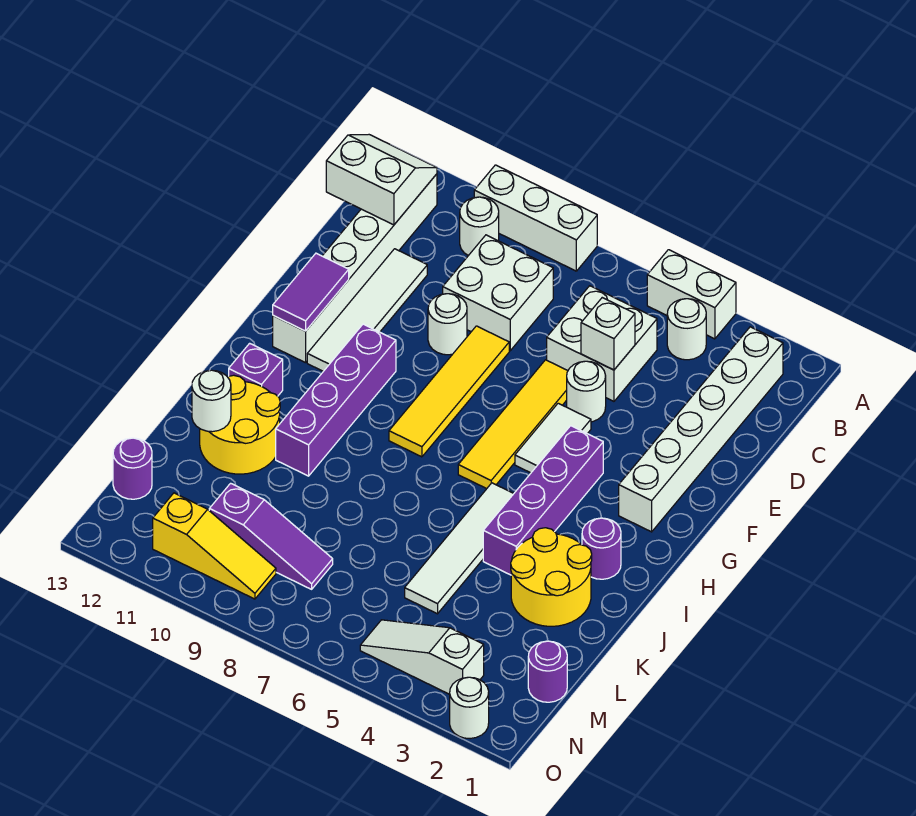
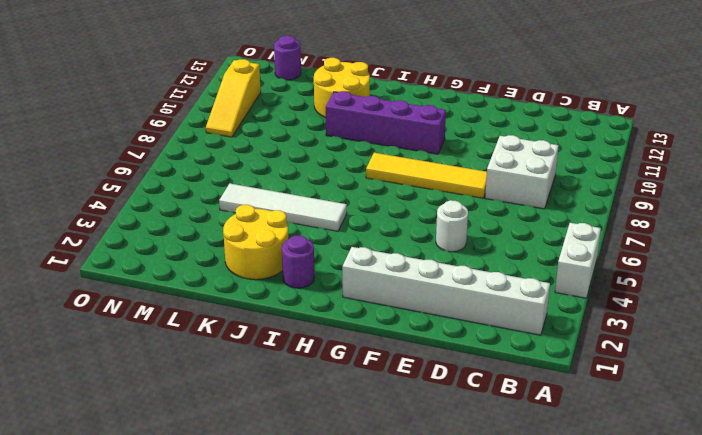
none -> white brick A8:A10 level 1
none -> white round brick B4 level 1
none -> white round brick B10 level 1
none -> white brick B12:G12 level 1

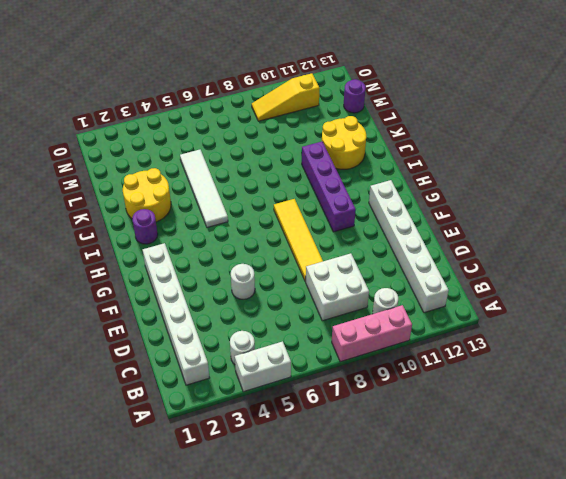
pink brick A8:A10 level 1 -> white brick A8:A10 level 1
none -> white brick C5:D6 level 1
none -> white tile D11:G11 level 1
none -> yellow tile E6:H6 level 1
none -> white round brick E9 level 1

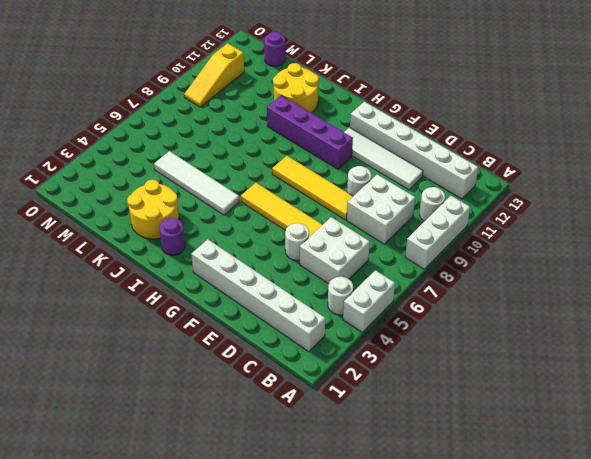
none -> white tile F5:G5 level 1
none -> purple brick G4:J4 level 1
none -> purple brick I12 level 1
none -> purple round brick M1 level 1

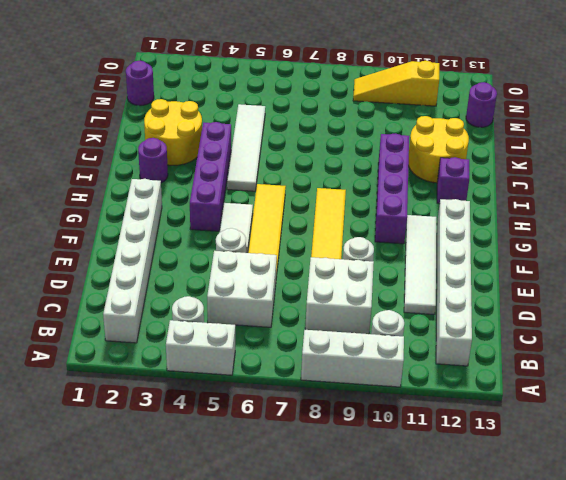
none -> purple slope M8:M10 level 1 top 10
none -> white slope N3:N5 level 1 top 3
none -> white round brick O2 level 1
none -> white slope B12:C13 level 2 top C

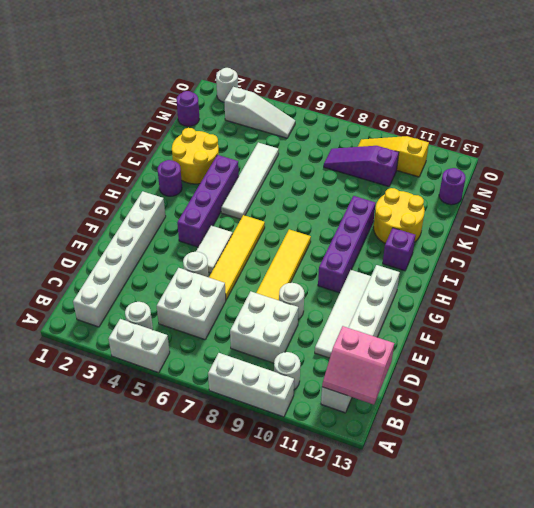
pink slope B12:C13 level 2 top C -> white slope B12:C13 level 2 top C
none -> white brick D5 level 2
none -> purple tile F12:G12 level 2
none -> white round brick K12 level 2

